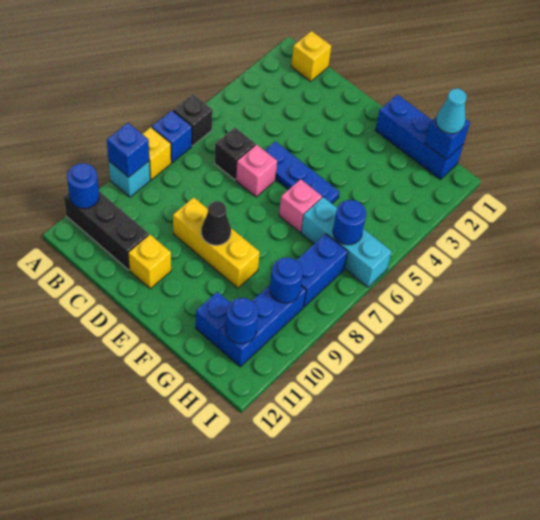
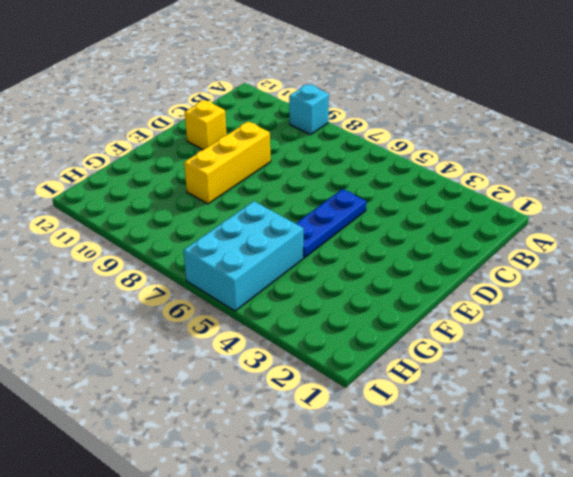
cyan brick G5:I6 level 1 -> cyan brick G6:I6 level 1
none -> black brick A6 level 1
none -> blue brick A7 level 1
none -> yellow brick A8 level 1

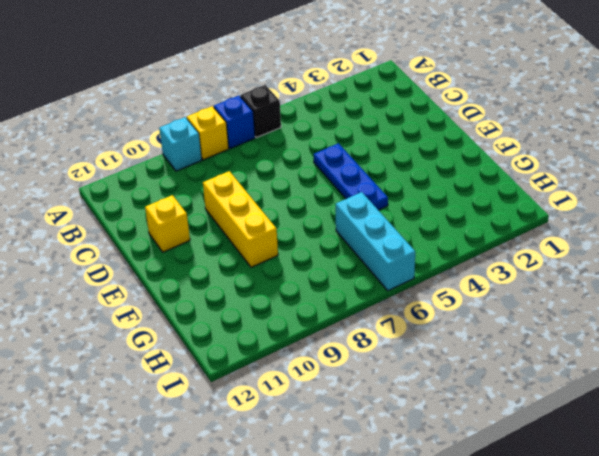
none -> black brick A11:C11 level 1
none -> yellow brick B1 level 1
none -> black brick C6 level 1

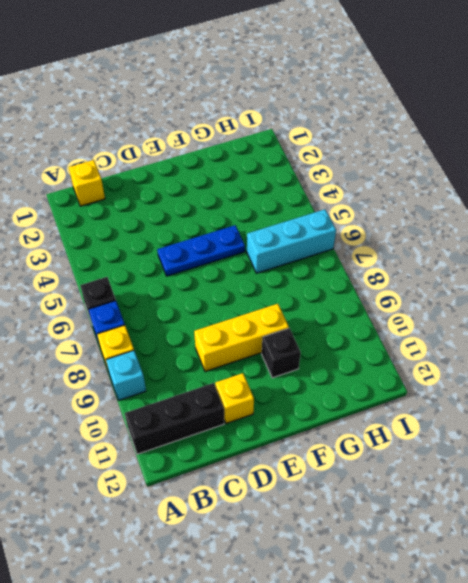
black brick F10 level 1 -> black brick C6 level 1
none -> pink brick D6 level 1
none -> blue brick F1:H1 level 1
none -> pink brick F6 level 1

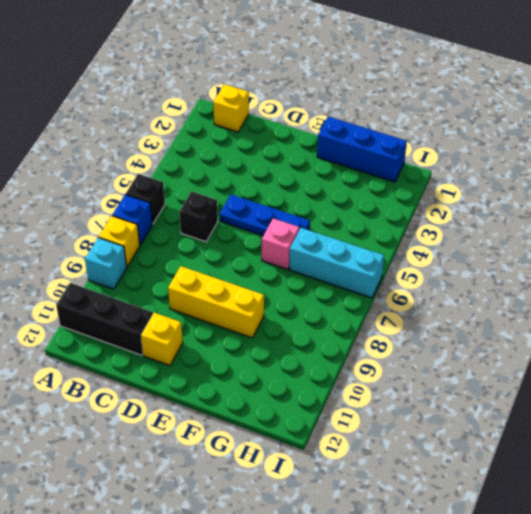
none -> pink brick D6 level 1
none -> blue brick G11 level 1
none -> blue brick H7:H8 level 1

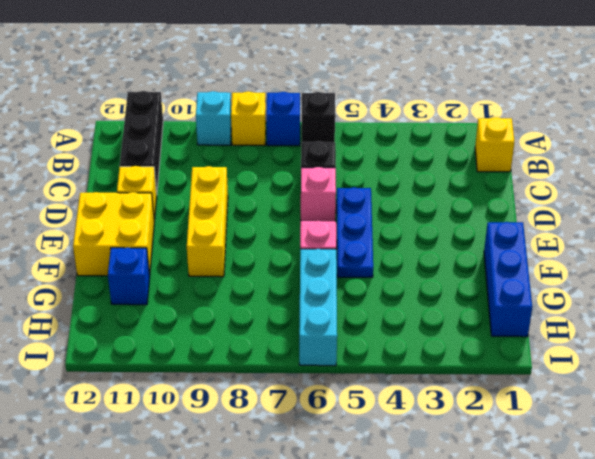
yellow brick E11:F12 level 1 -> none
none -> blue brick H7:H8 level 1
none -> blue brick H9:H11 level 1
none -> blue brick A9 level 2

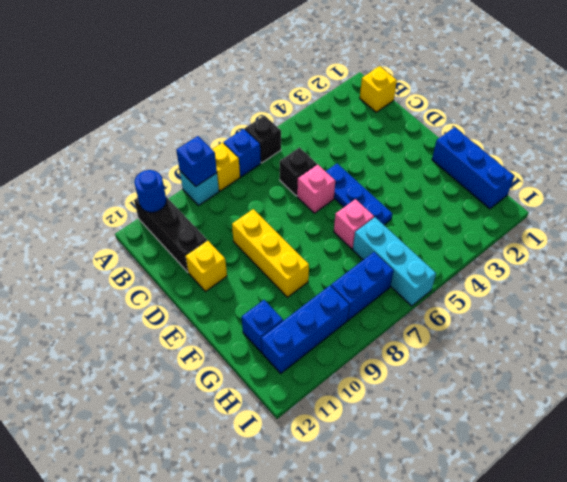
none -> black cone E9 level 2
none -> blue brick H1 level 2
none -> blue round brick H6 level 2

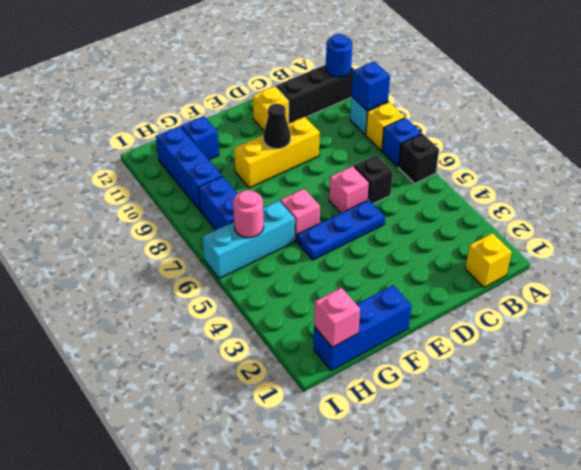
pink brick H1 level 2 -> blue brick H1 level 2
pink round brick H6 level 2 -> blue round brick H6 level 2
none -> blue round brick H9 level 2
none -> blue round brick H11 level 2
none -> cyan cone H1 level 3

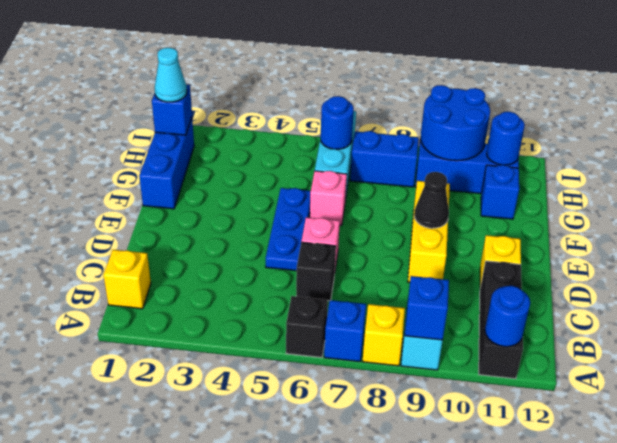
blue round brick H9:I10 level 2 -> blue round brick H9 level 2

